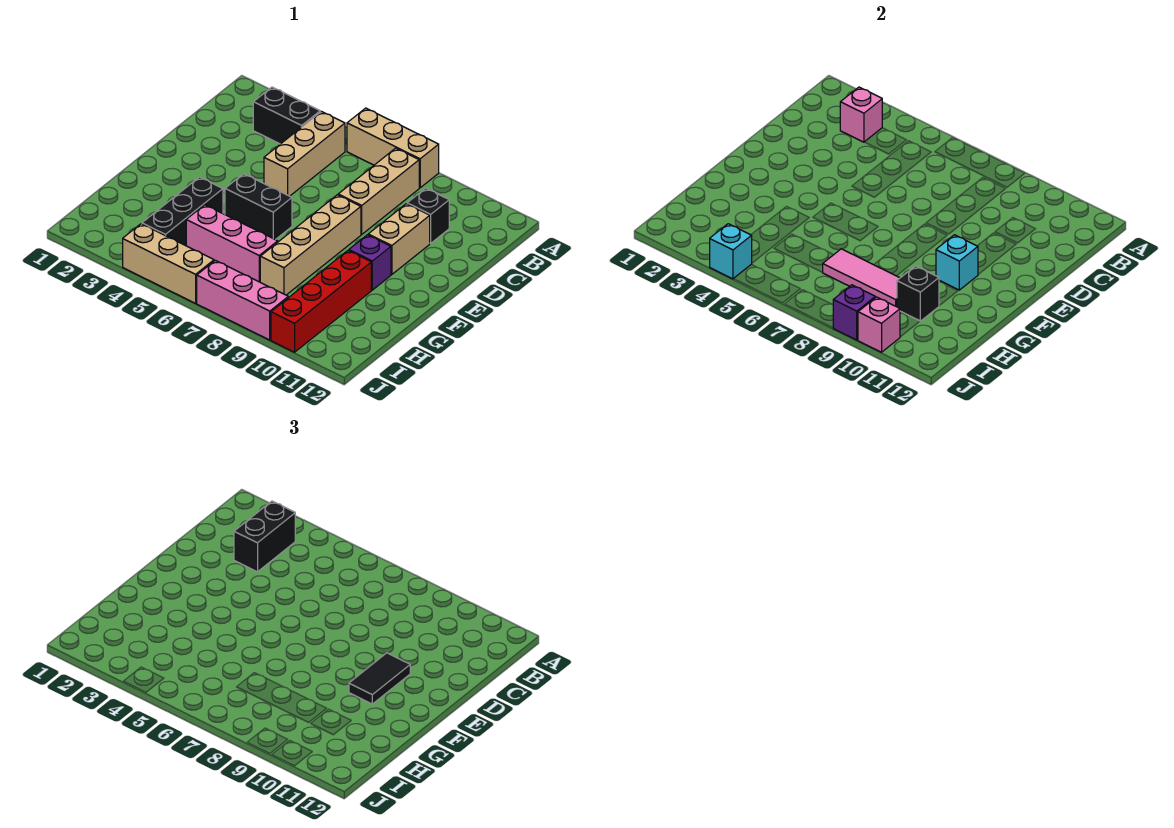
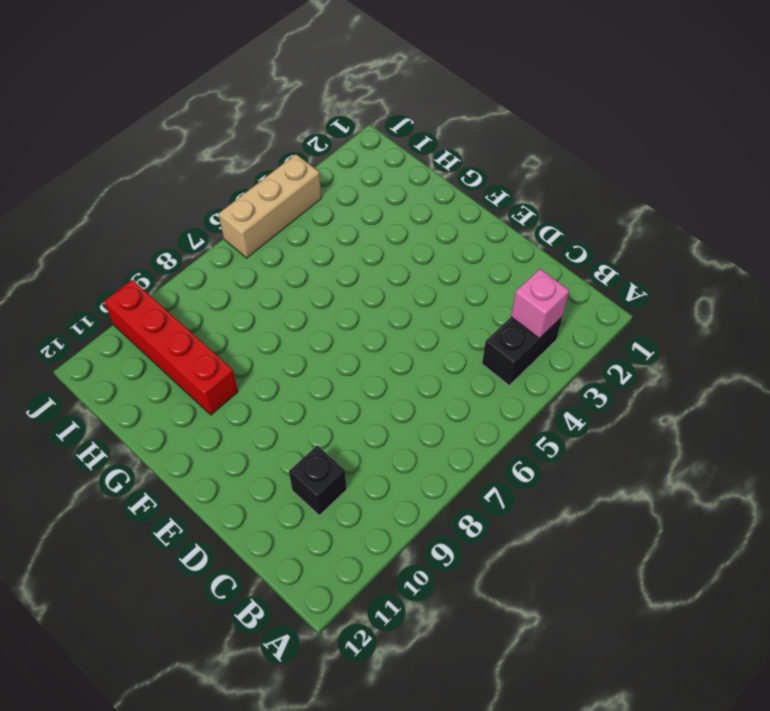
none -> tan brick A6:A8 level 1
none -> tan brick B5:D5 level 1
none -> tan brick B8:D8 level 1

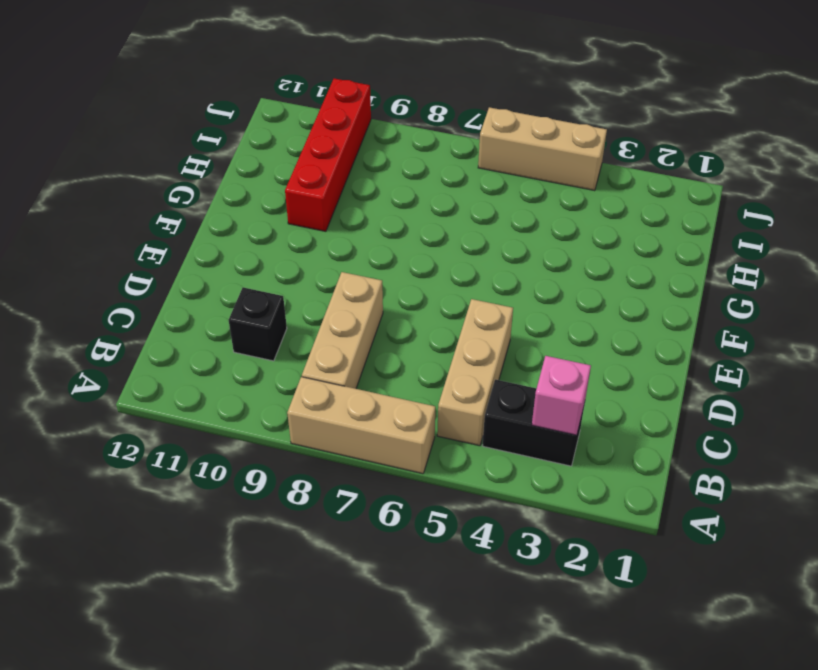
none -> tan brick D10:E10 level 1
none -> tan brick E8:H8 level 1
none -> black brick F5:F6 level 1

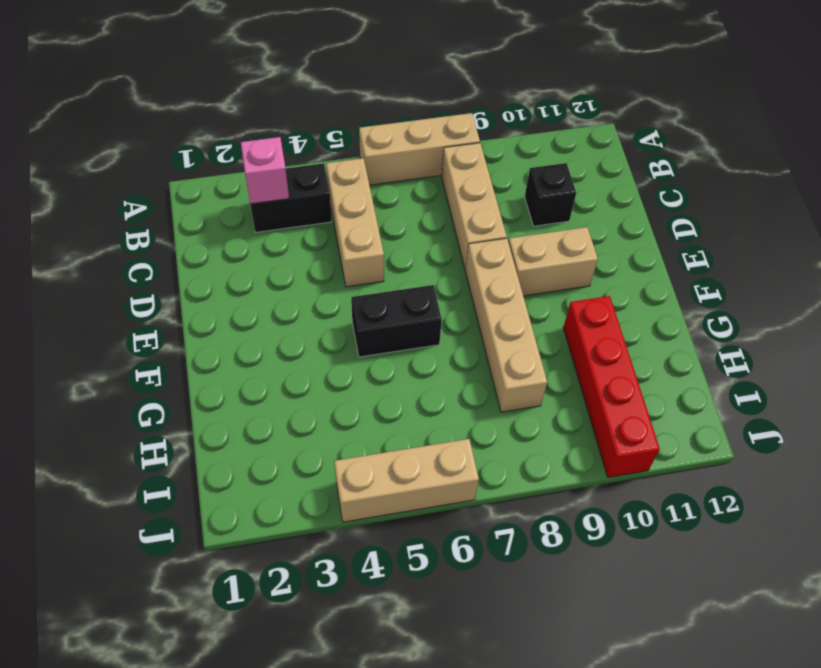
tan brick E9:E10 level 1 -> tan brick D10:E10 level 1
none -> purple brick F10 level 1
none -> black brick G4:I4 level 1
none -> pink brick H5:H7 level 1

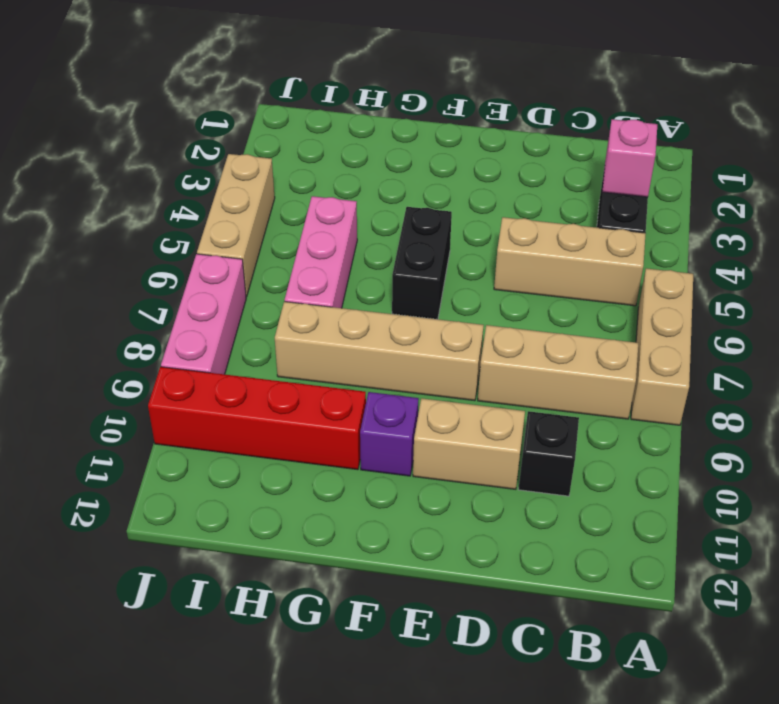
none -> black brick G4:I4 level 1
none -> cyan brick F10 level 2
none -> pink tile H7:H9 level 2

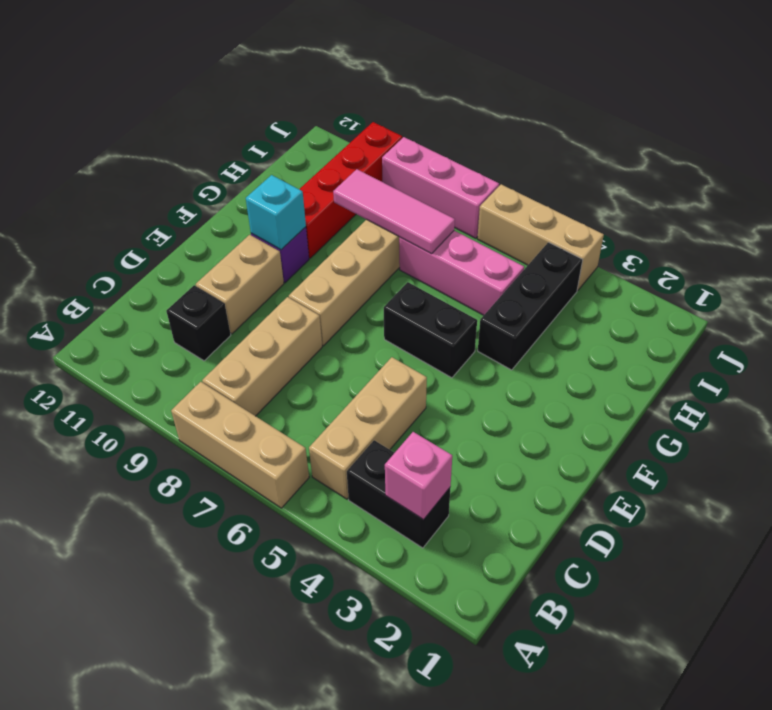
none -> black brick H10 level 2
none -> cyan brick J4 level 2
none -> purple brick J9 level 2

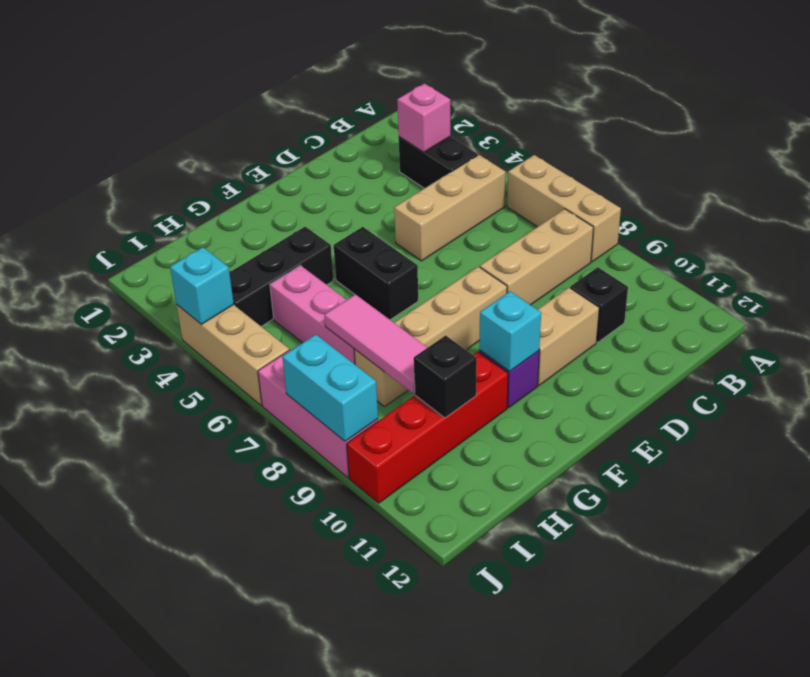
cyan brick J8:J9 level 2 -> purple brick J9 level 2
none -> pink brick J10 level 2
none -> black brick B3:C3 level 3
none -> black tile E10:F10 level 3

